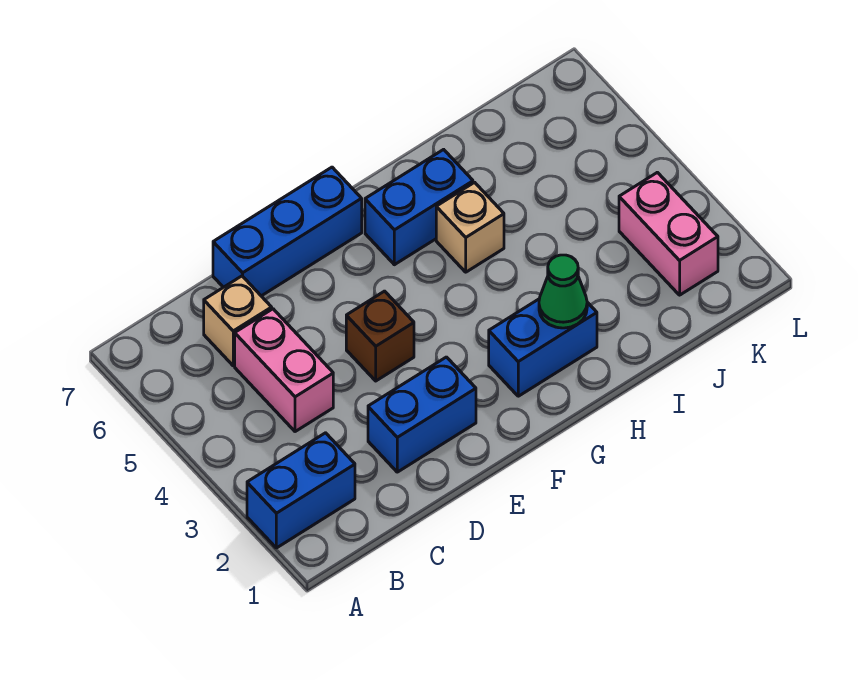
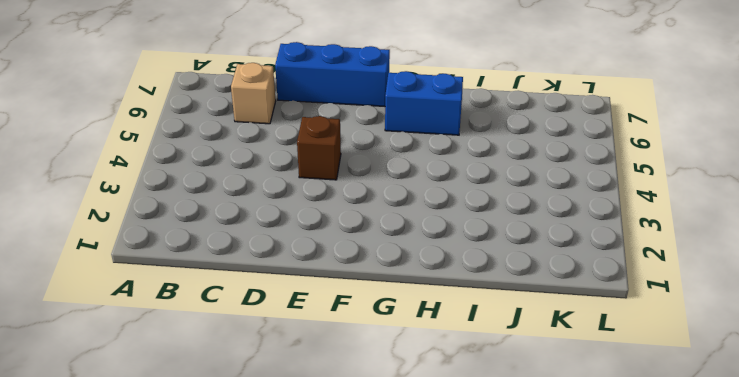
none -> blue brick A2:B2 level 1
none -> pink brick C4:C5 level 1

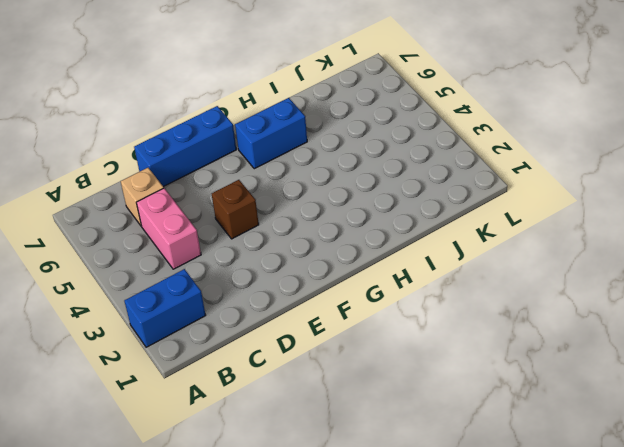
none -> blue brick D2:E2 level 1
none -> blue brick G2:H2 level 1

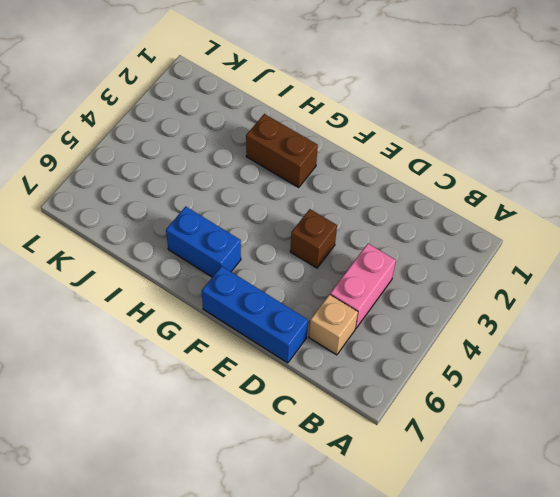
brown brick G2:H2 level 1 -> blue brick G2:H2 level 1
none -> blue brick A2:B2 level 1
none -> blue brick D2:E2 level 1

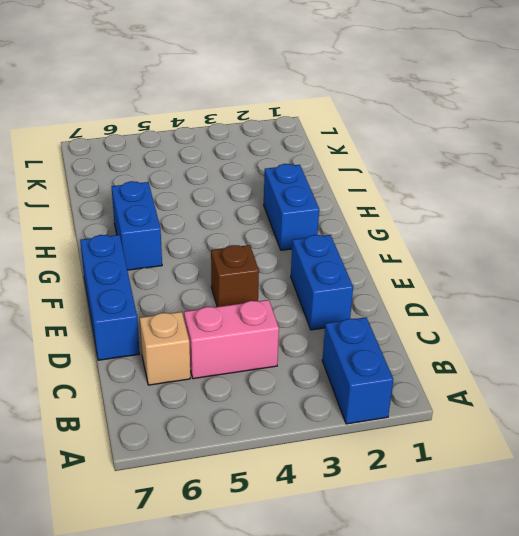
none -> tan brick H5 level 1
none -> pink brick K2:K3 level 1

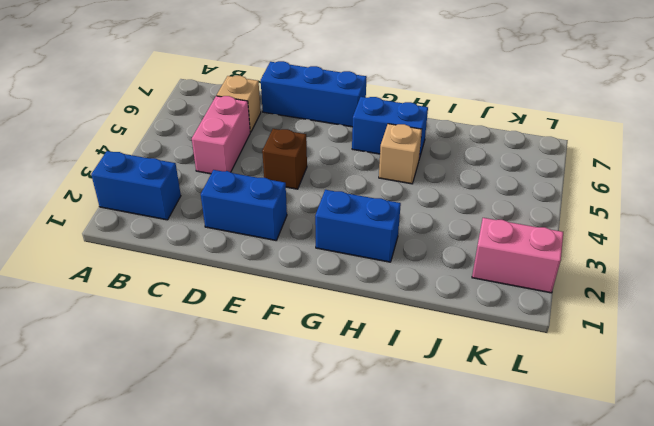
pink brick K2:L2 level 1 -> pink brick K2:K3 level 1
none -> green cone H2 level 2

